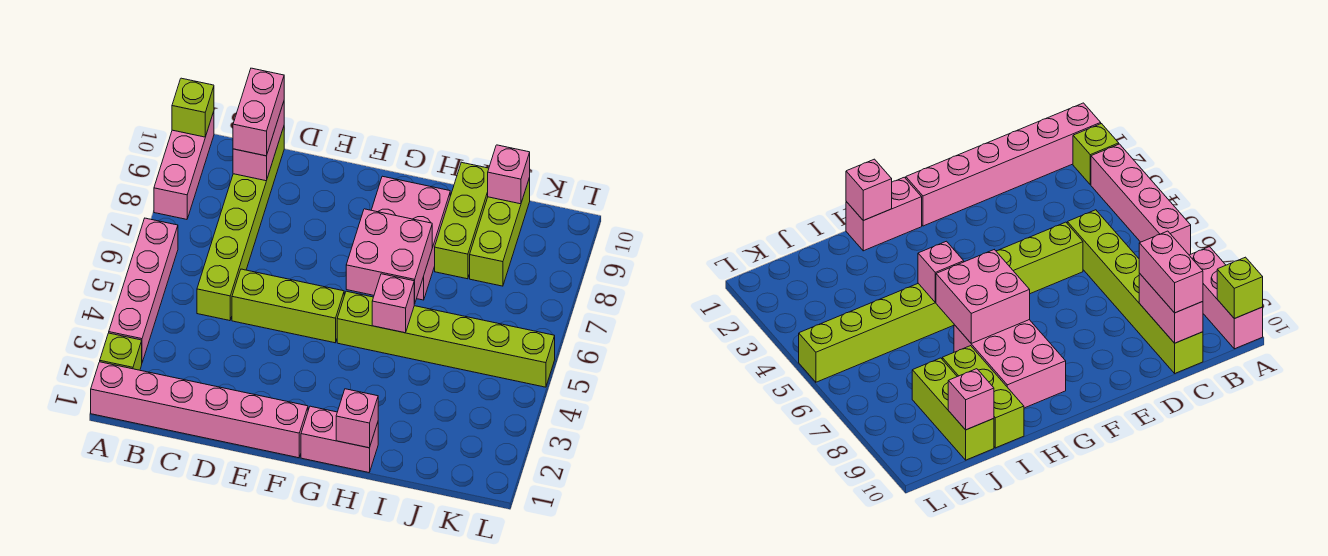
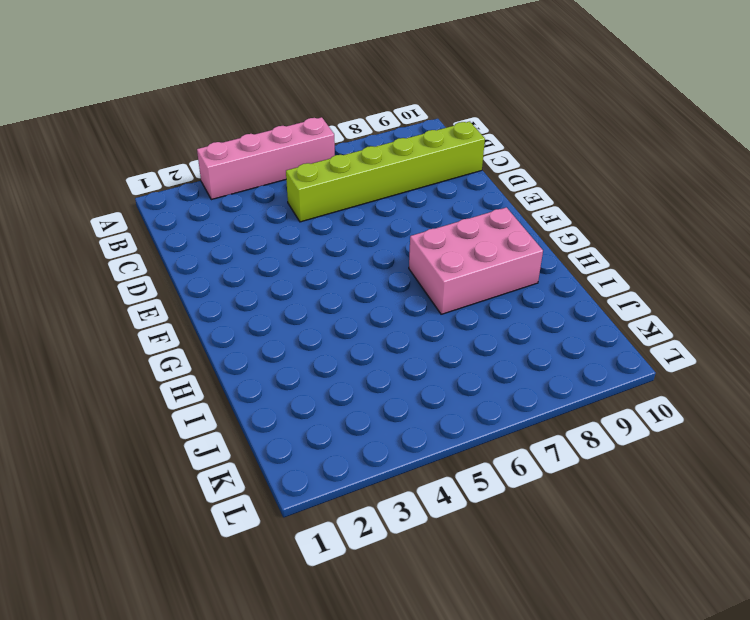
none -> pink brick A1:F1 level 1
none -> lime brick A2 level 1
none -> pink brick A8:A10 level 1

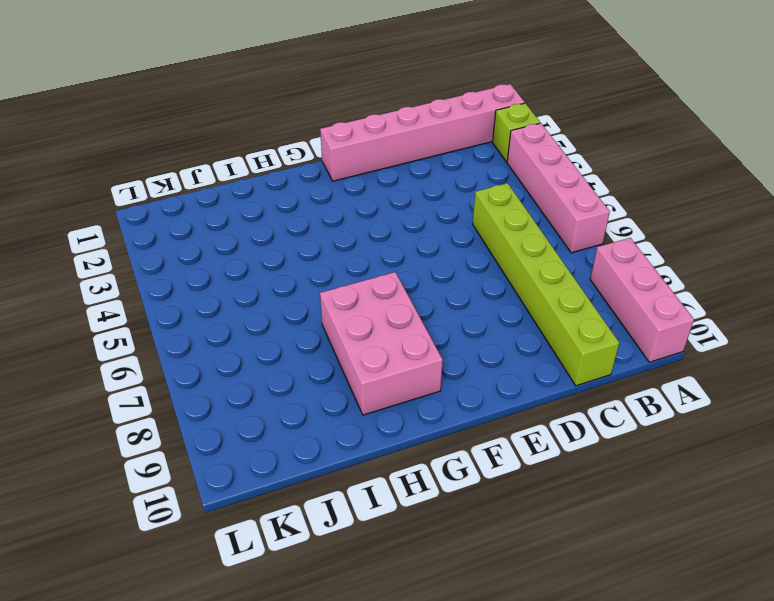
none -> lime brick D5:F5 level 1
none -> pink brick G1:H1 level 1
none -> lime brick G5:L5 level 1

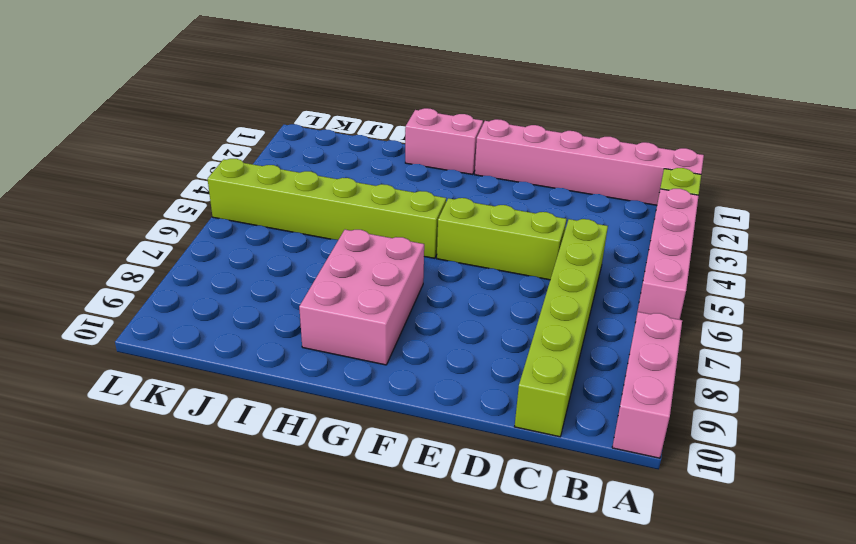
none -> lime brick I8:I10 level 1
none -> lime brick J8:J10 level 1
none -> lime brick A10 level 2

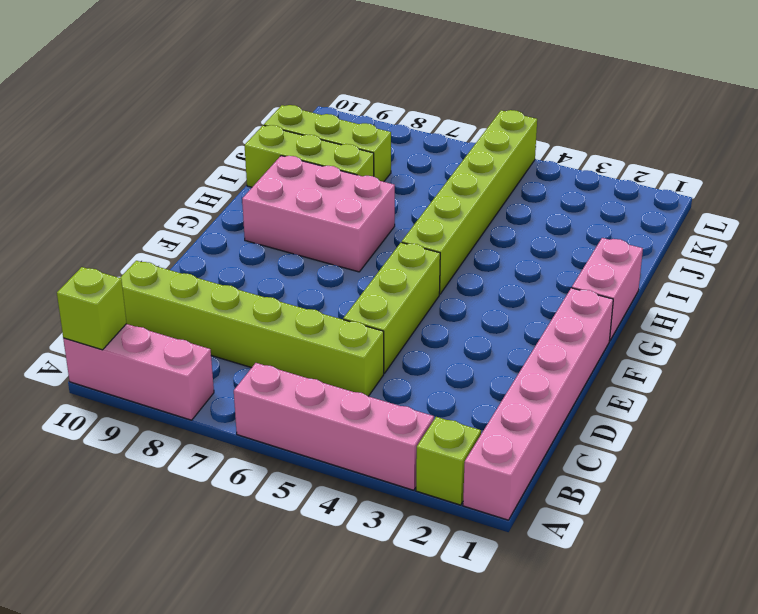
none -> pink brick C9:C10 level 2
none -> pink brick G6:H7 level 2
none -> pink brick H1 level 2

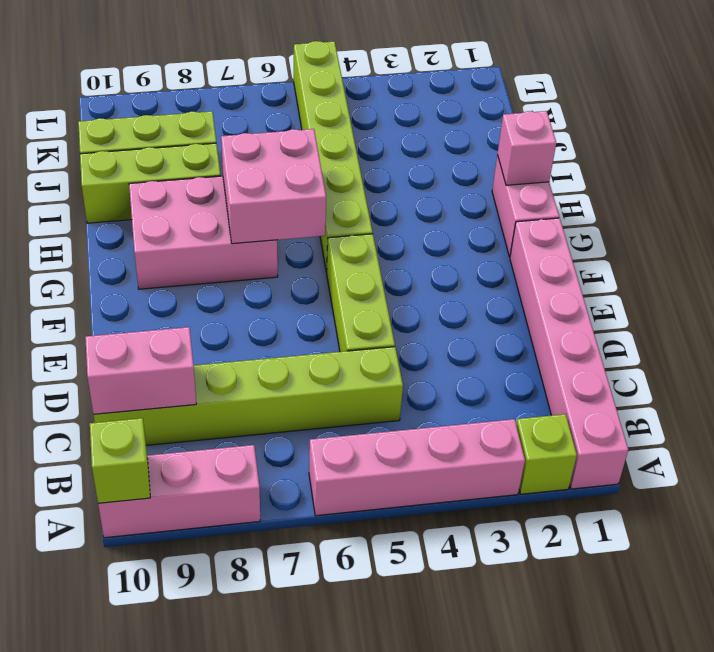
none -> pink brick H5 level 2
none -> pink brick J10 level 2
none -> pink brick C9:C10 level 3

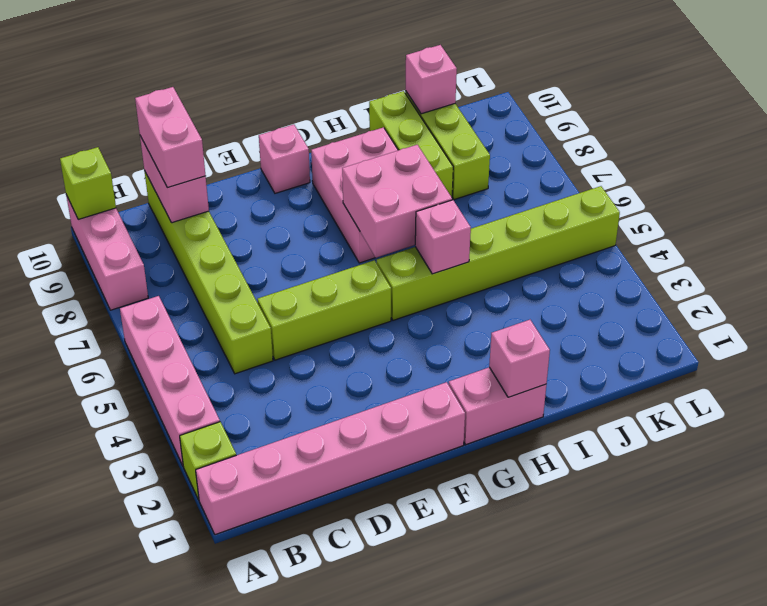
pink brick F10 level 1 -> none

